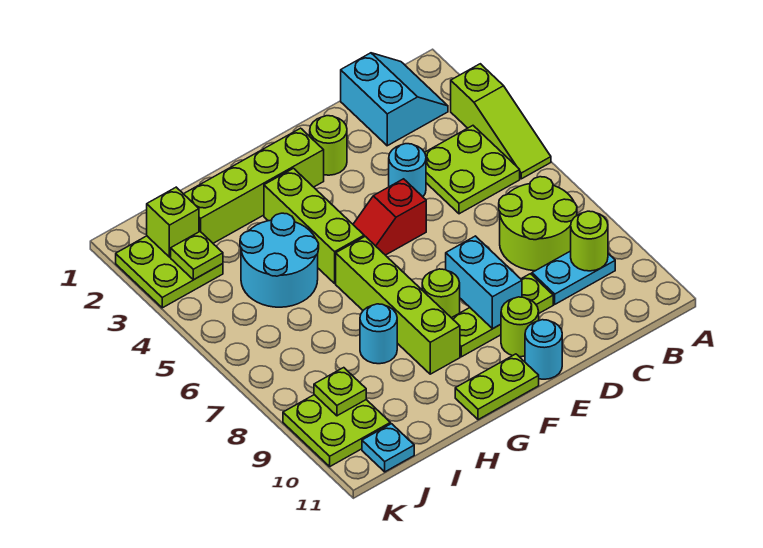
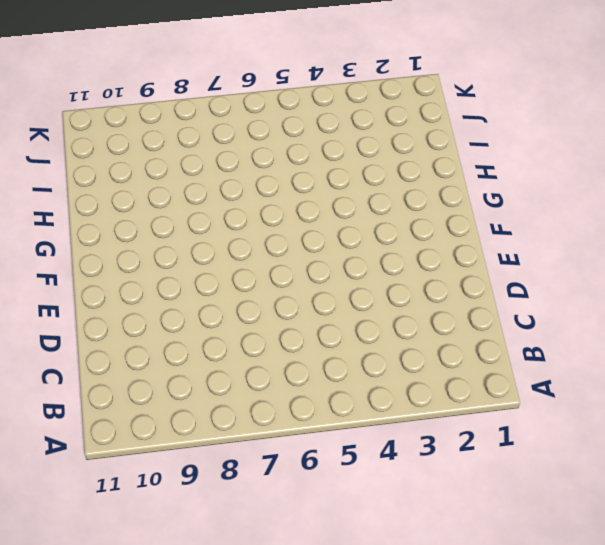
none -> lime slope A3:A5 level 1 top 3
none -> cyan slope B1:C2 level 1 top C
none -> lime plate B4:C5 level 1

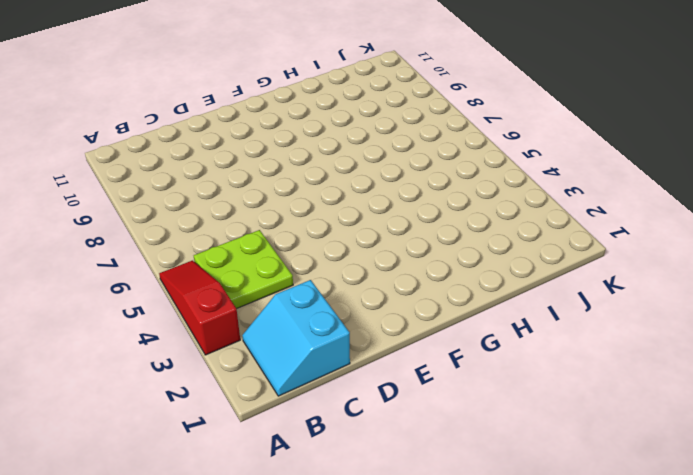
red slope A3:A5 level 1 top 3 -> lime slope A3:A5 level 1 top 3
none -> lime round brick B7:C8 level 1
none -> cyan plate B9:C9 level 1
none -> cyan round brick D4 level 1

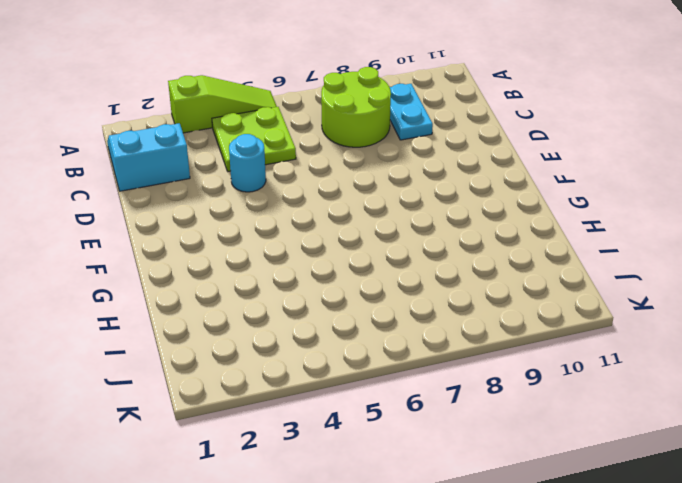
none -> lime plate D9:F9 level 1
none -> lime round brick E2 level 1
none -> red slope E5:F5 level 1 top E

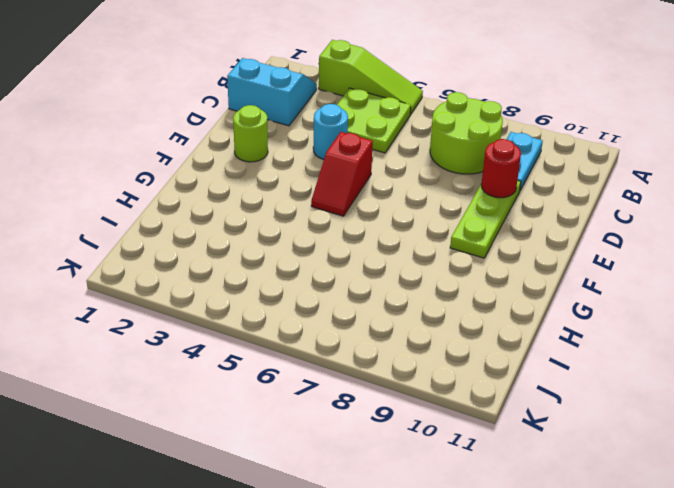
red round brick D9 level 2 -> none
none -> lime round brick E10 level 1
none -> cyan round brick E11 level 1
none -> lime brick F2:I2 level 1

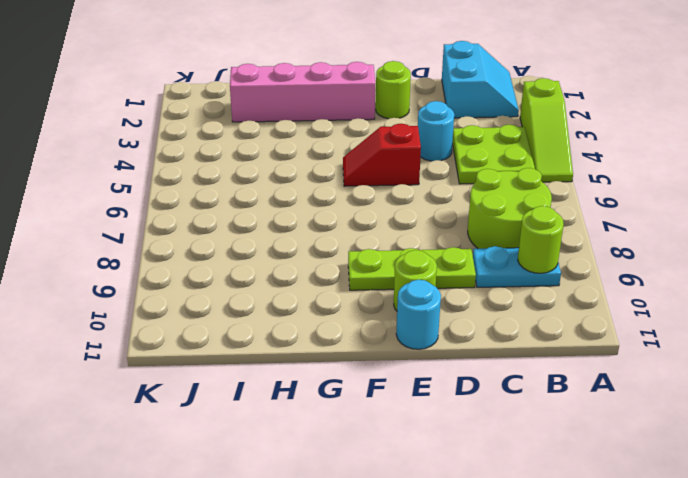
pink brick F2:I2 level 1 -> lime brick F2:I2 level 1
none -> lime round brick F8 level 1
none -> lime plate F11:G11 level 1
none -> lime brick G3:G5 level 1

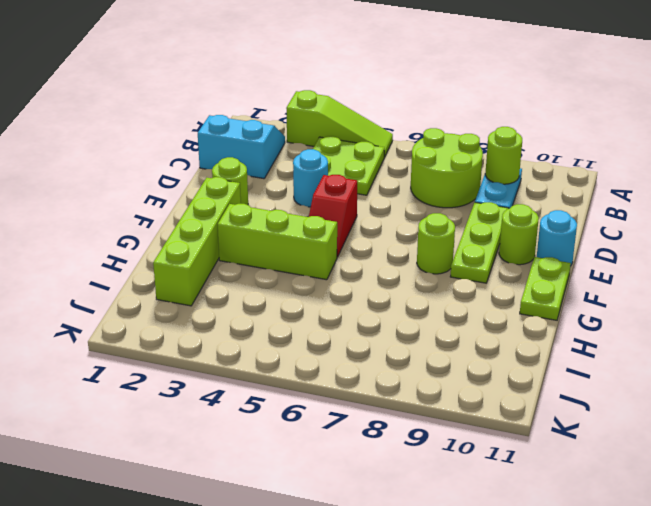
none -> lime brick G6:G9 level 1
none -> cyan round brick H4:I5 level 1
none -> cyan round brick H8 level 1

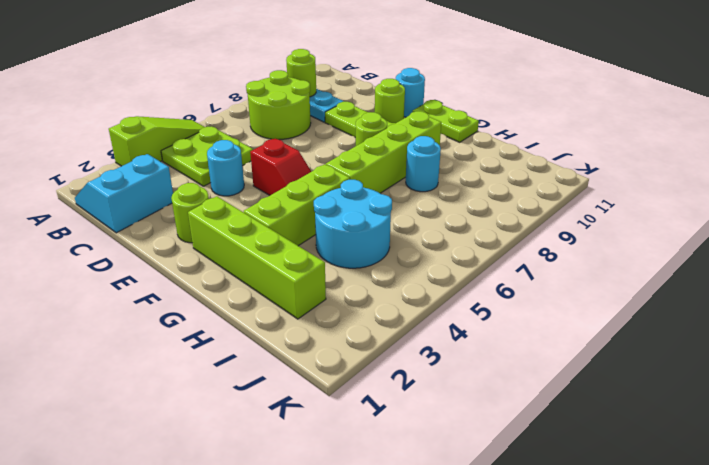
none -> lime plate J2:K3 level 1
none -> lime plate J9:K10 level 1
none -> cyan plate J11 level 1

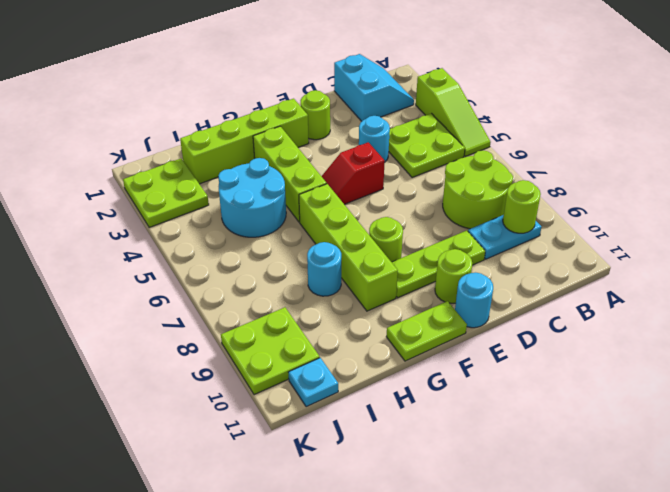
none -> cyan brick E8:E9 level 2
none -> lime brick J2 level 2
none -> lime plate J3 level 2

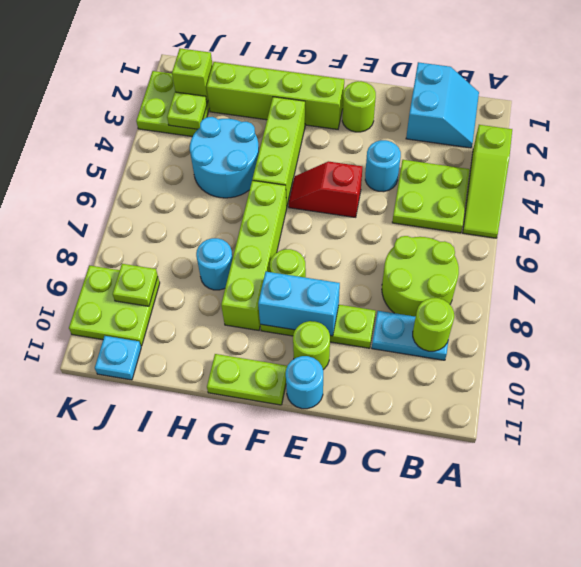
cyan brick E9:F9 level 2 -> cyan brick E8:E9 level 2

